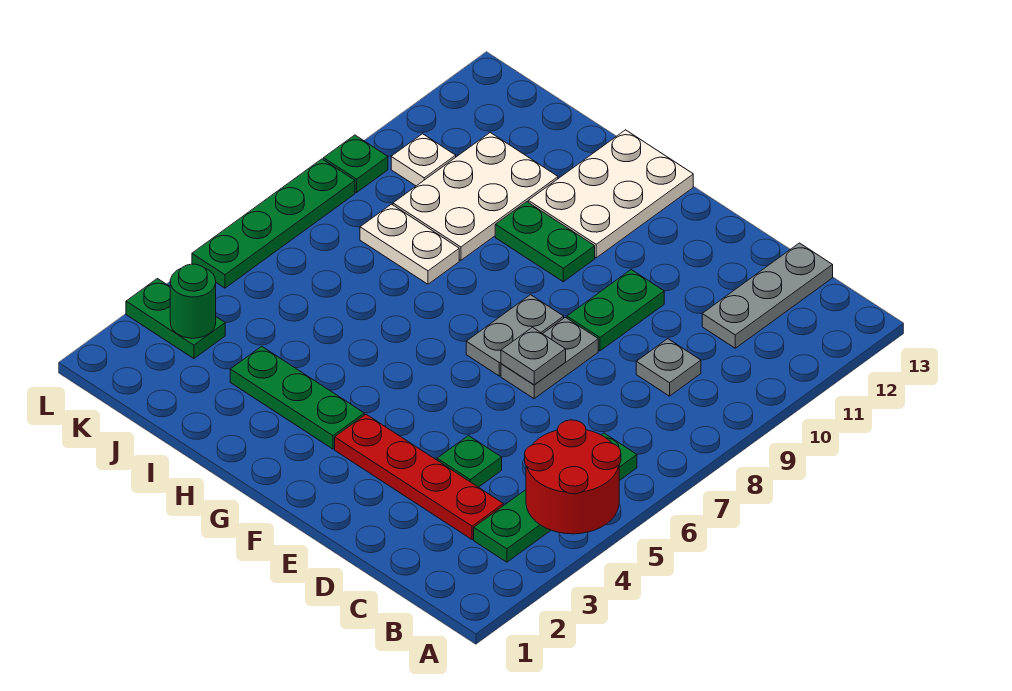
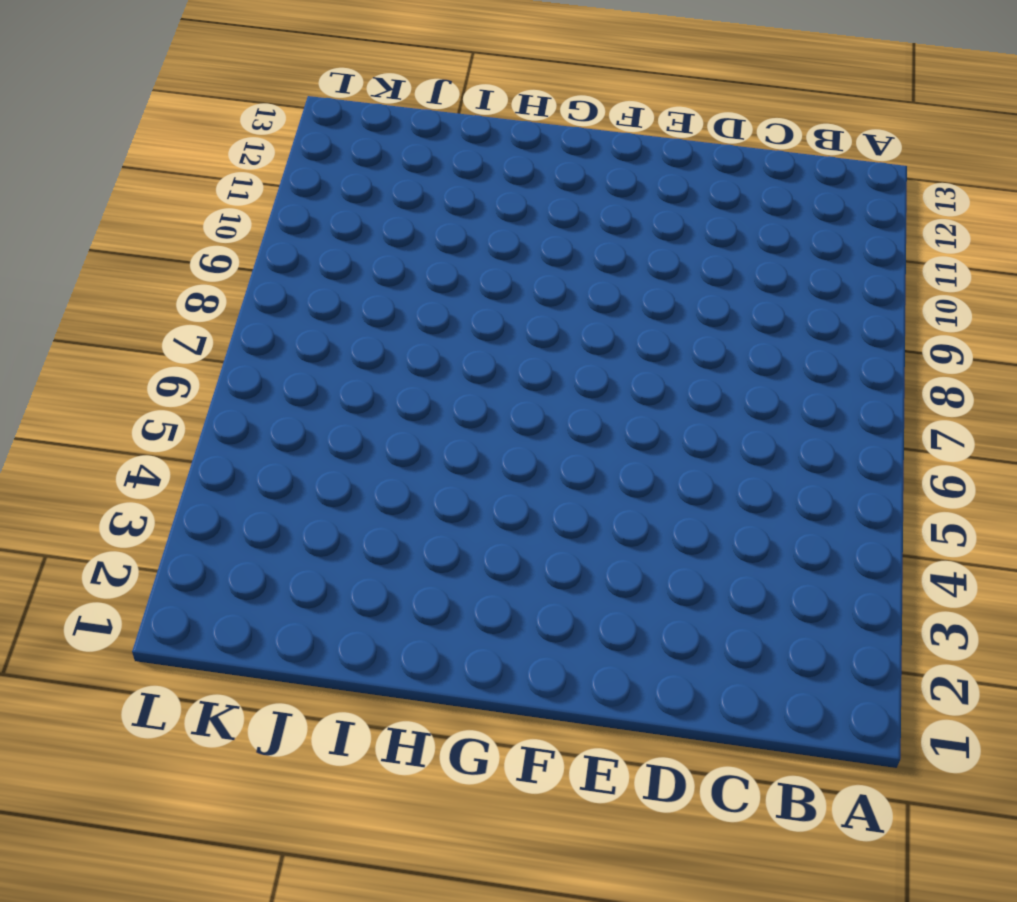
none -> green plate B3:B6 level 1
none -> red plate C3:F3 level 1
none -> grey plate C9 level 1

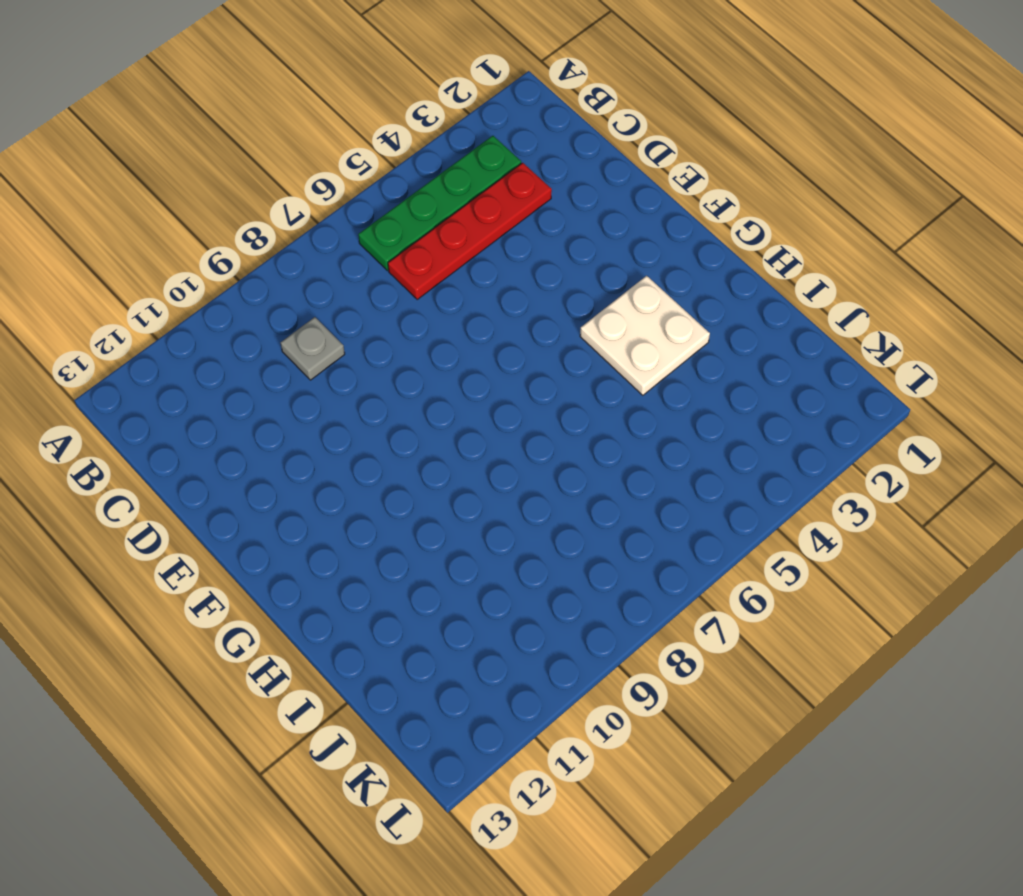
red plate C3:C6 level 1 -> red plate C3:F3 level 1
white plate G3:H4 level 1 -> green plate G3:I3 level 1
none -> grey plate C11:C13 level 1
none -> green plate D4 level 1
none -> grey plate E7:E8 level 1

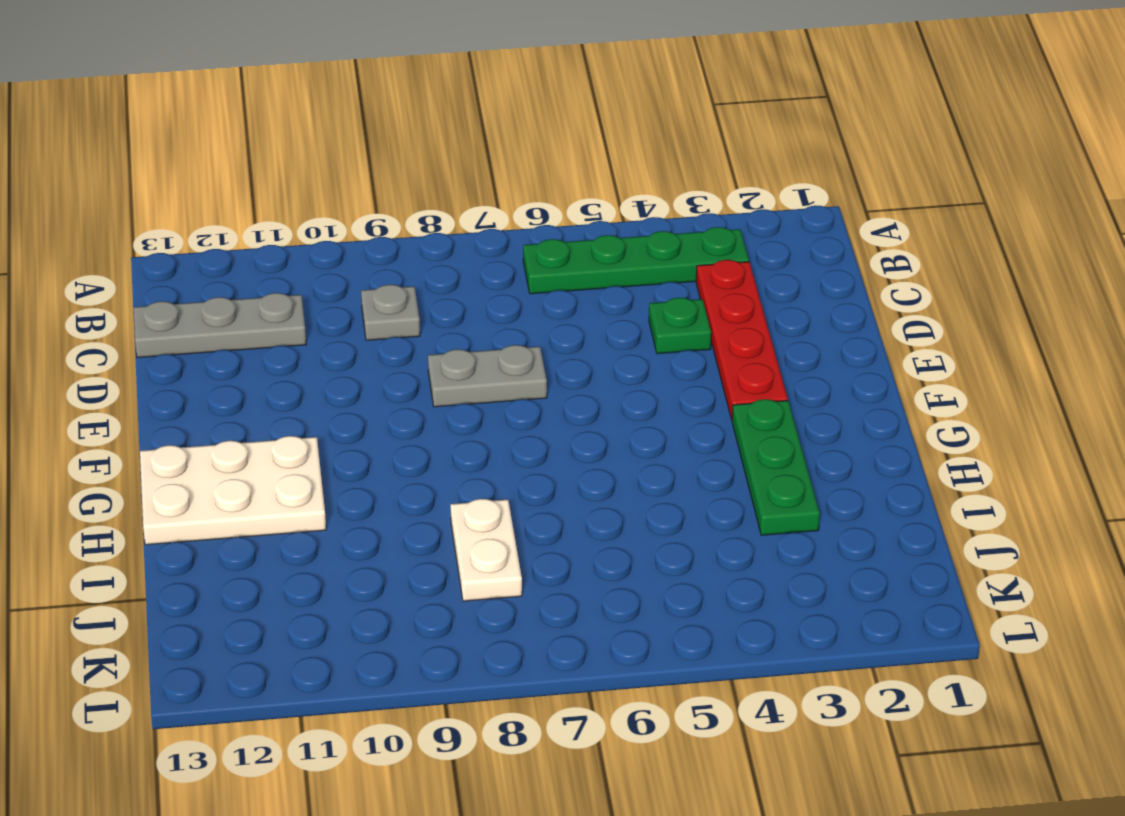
none -> green plate E9:E10 level 1
none -> grey plate F7:F8 level 1
none -> green plate G10:H10 level 1

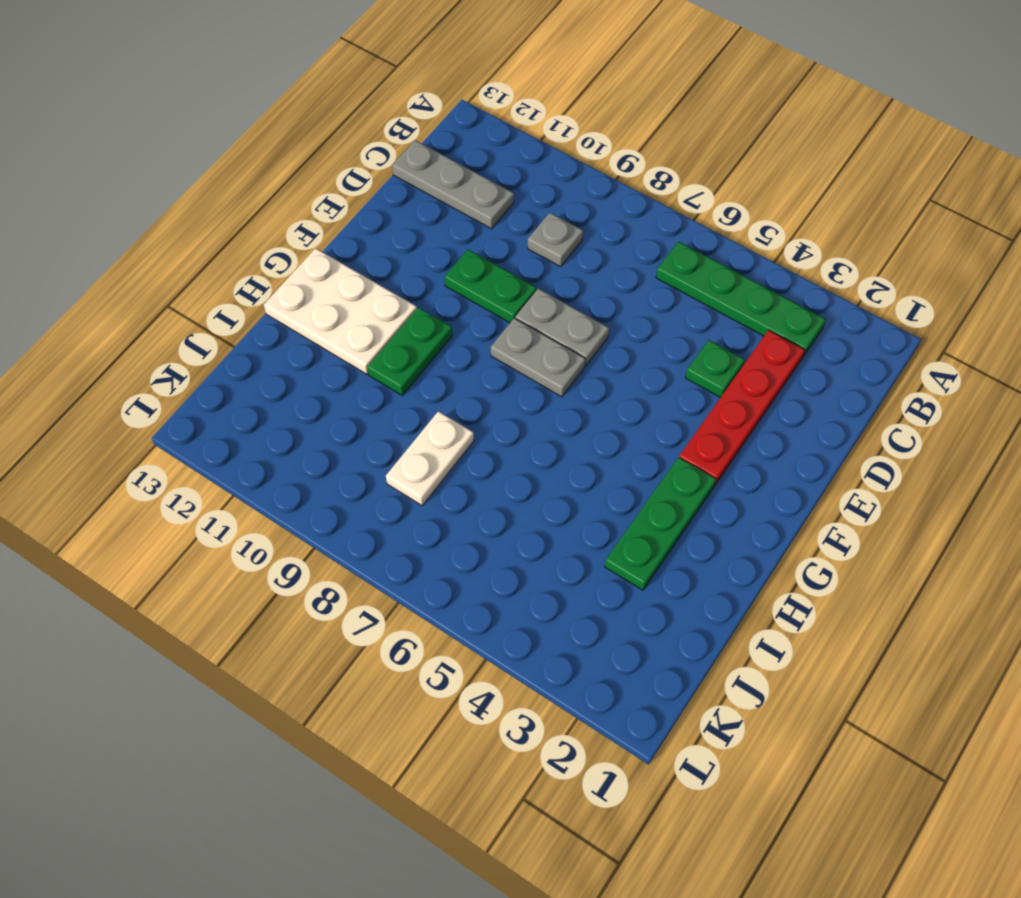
none -> white plate I9:J11 level 1
none -> green plate K3:L3 level 1
none -> white plate K10 level 1

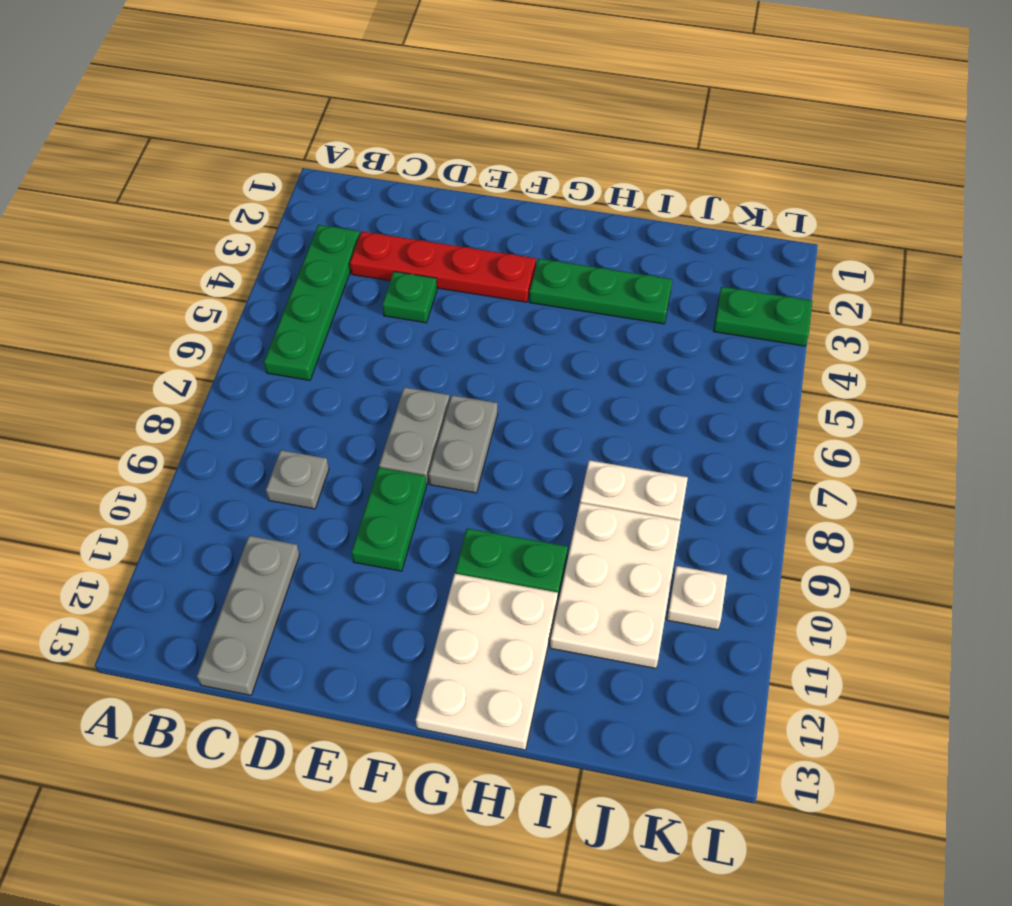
none -> green plate L5:L8 level 1
none -> green plate L9 level 1
none -> red round brick A4:B5 level 2

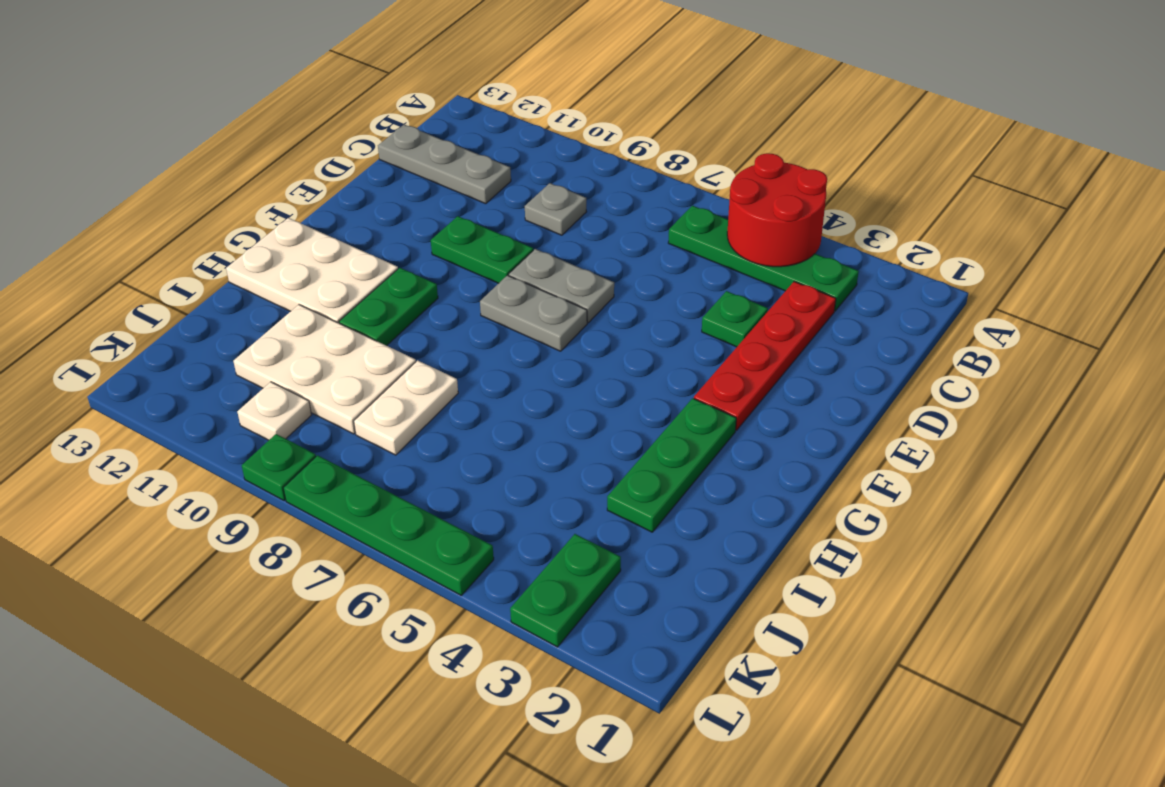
none -> grey plate E7 level 2
none -> green round brick K3 level 2

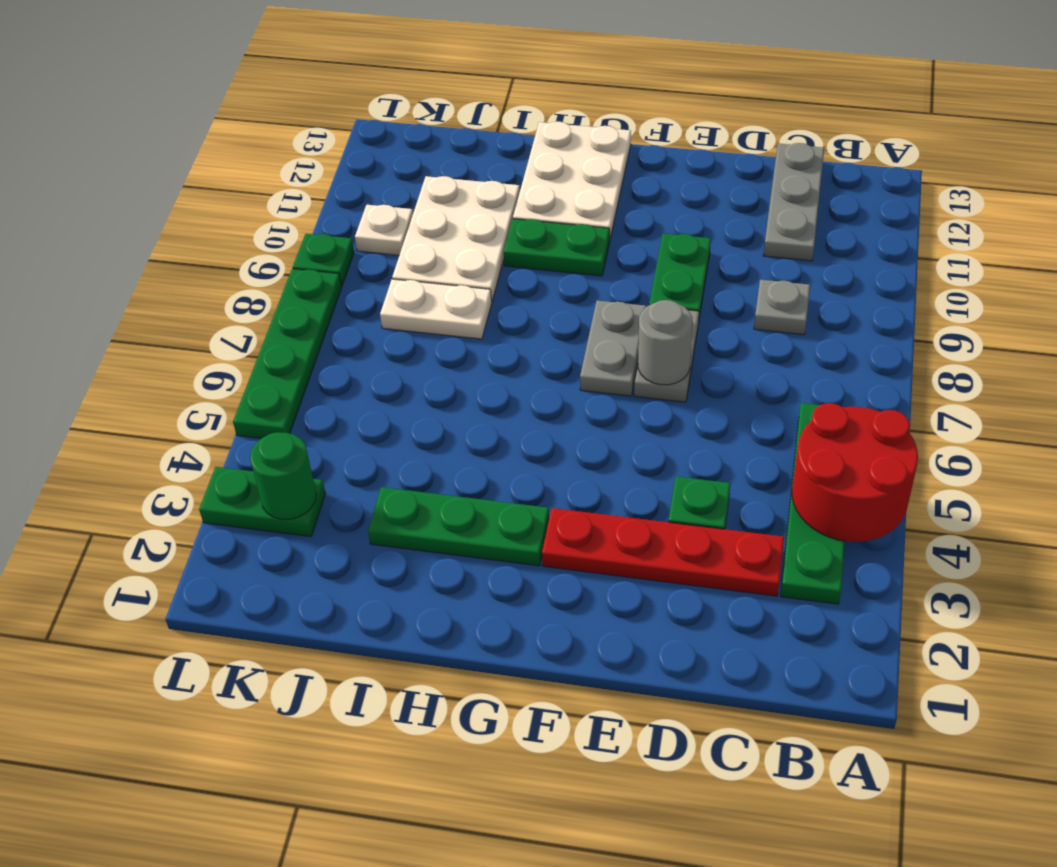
grey round brick E7 level 2 -> grey plate E7 level 2

